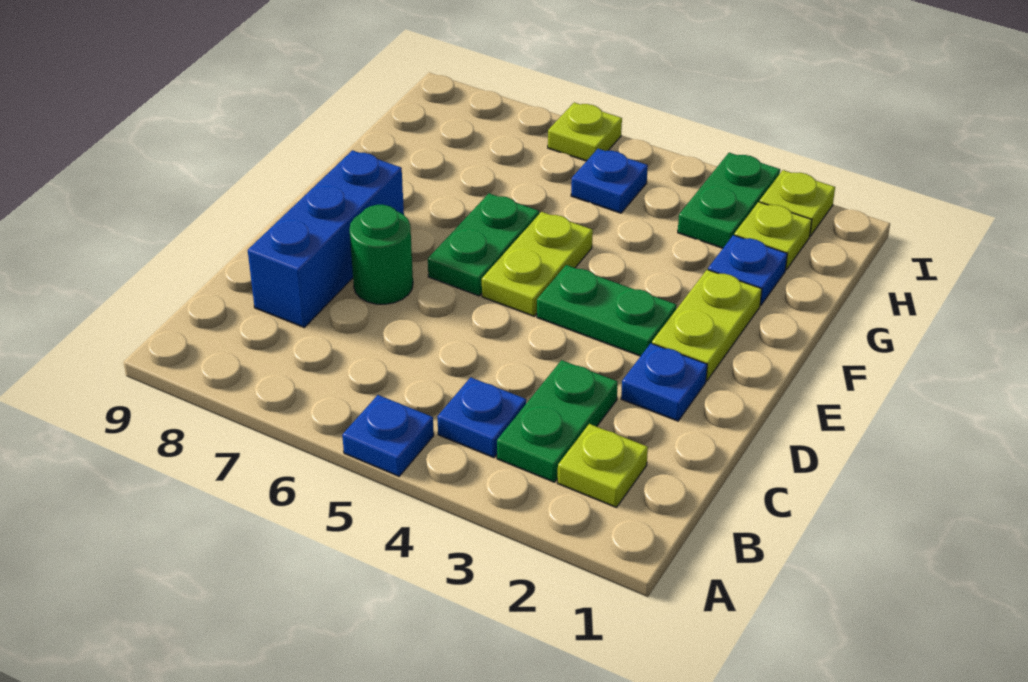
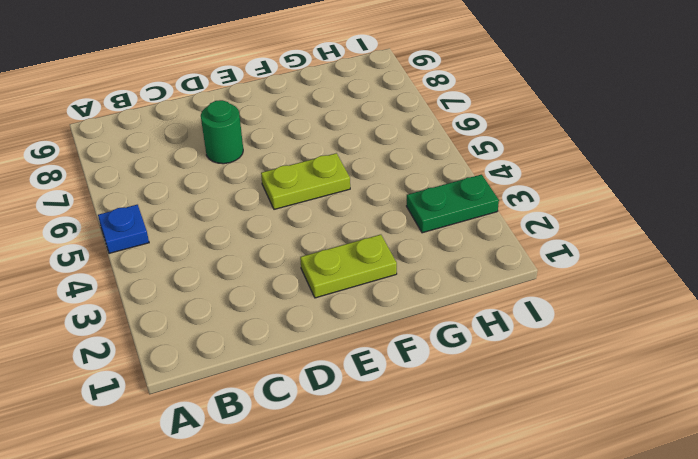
none -> lime plate B2 level 1
none -> green plate B3:C3 level 1
none -> blue plate B4 level 1

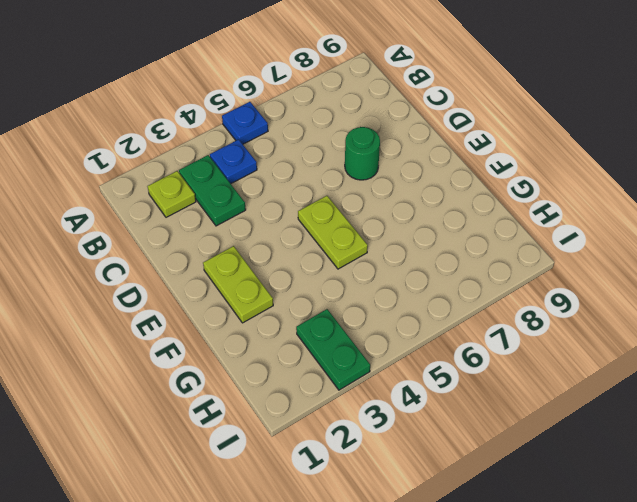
none -> blue brick C8:E8 level 1
none -> blue plate D2 level 1
none -> green plate E3:E4 level 1

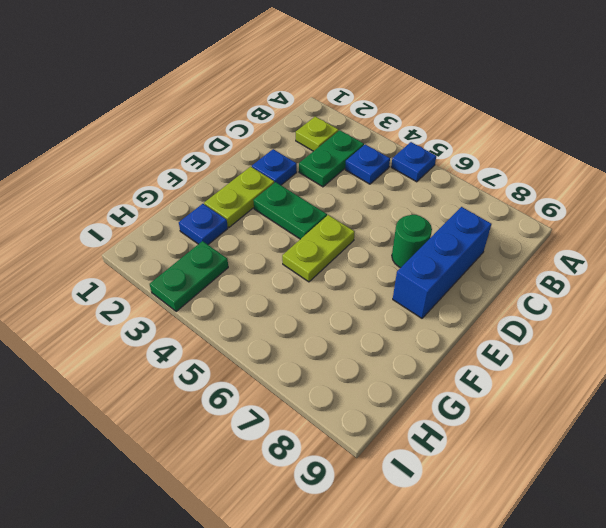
none -> green plate E6:F6 level 1
none -> lime plate H2 level 1
none -> blue plate H5 level 1

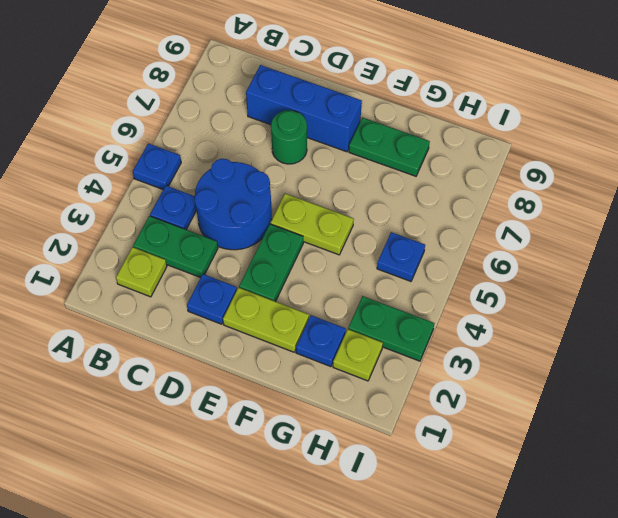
blue round brick C4:D5 level 1 -> none
green plate F8:G8 level 1 -> green plate E6:F6 level 1
none -> lime plate I2 level 1
none -> lime plate I6 level 1

